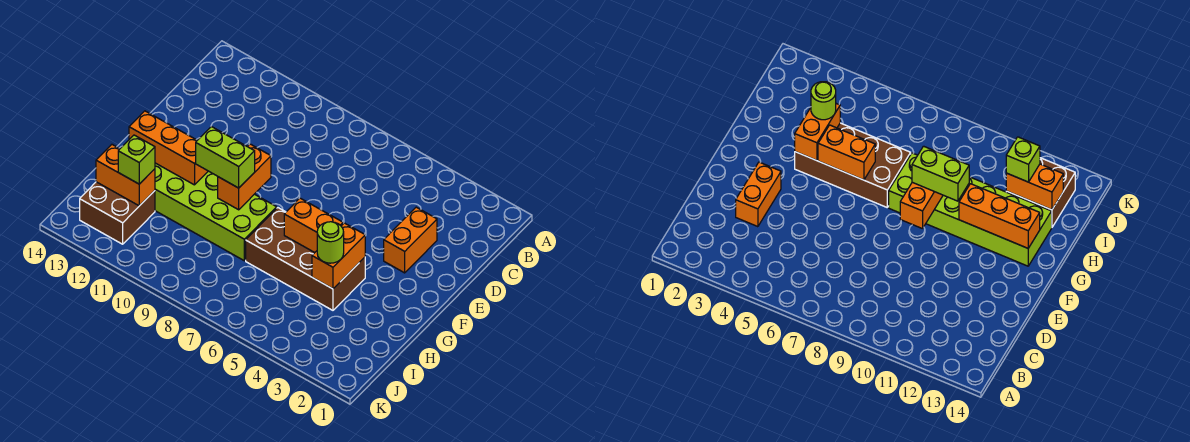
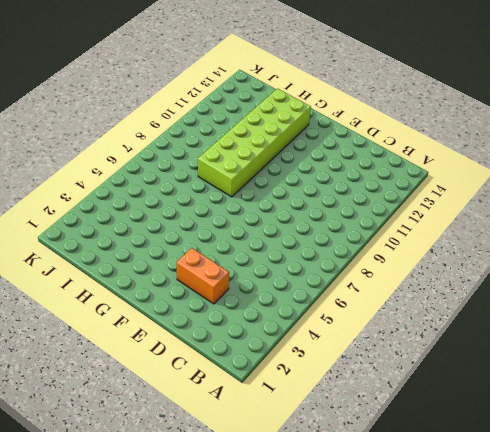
none -> brown brick G4:H7 level 1
none -> brown brick I12:J13 level 1
none -> orange brick F9:G9 level 2

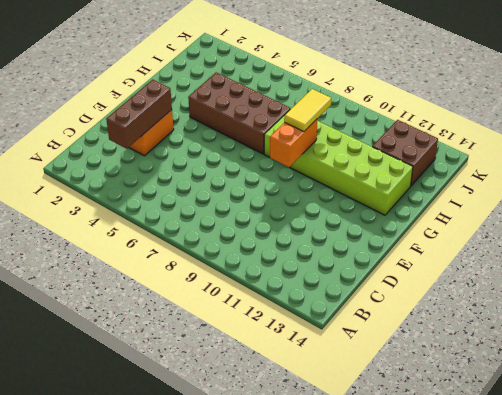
brown brick C3:E3 level 2 -> none
yellow tile G9:H9 level 3 -> lime brick G9:G10 level 3
none -> orange brick G4:H4 level 2
none -> orange brick G5:G6 level 2
none -> orange brick G11:G13 level 2

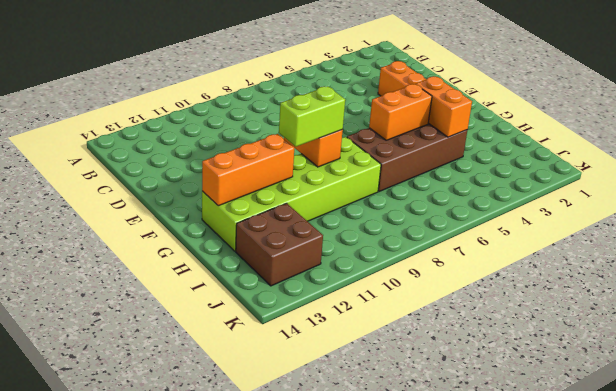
none -> orange brick I12:I13 level 2
none -> lime round brick H4 level 3
none -> lime brick I12 level 3

